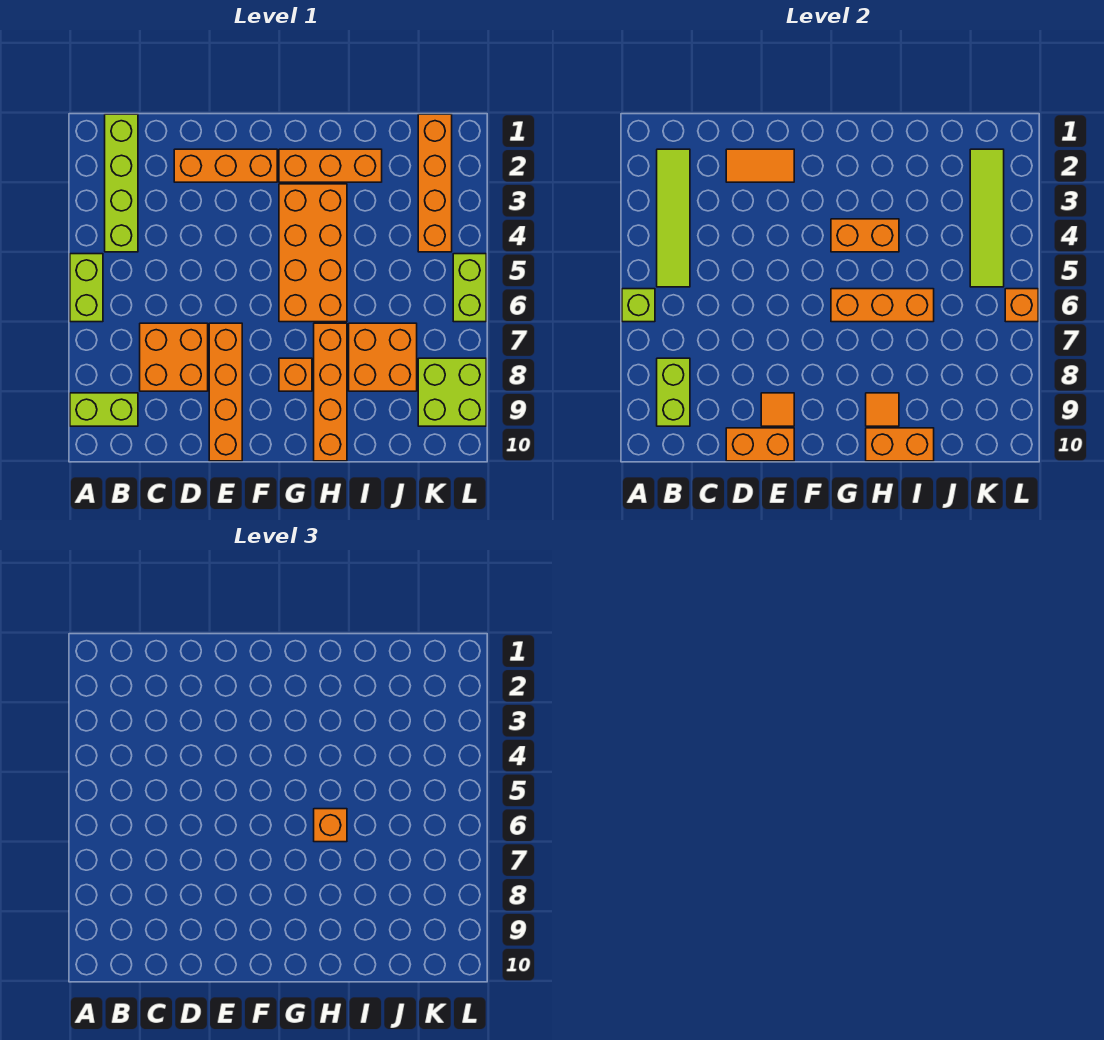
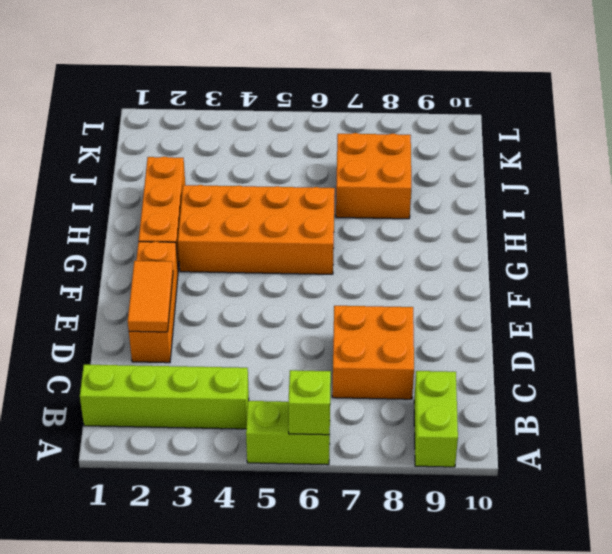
none -> orange brick E7:E10 level 1
none -> orange brick G8 level 1
none -> orange brick H7:H10 level 1

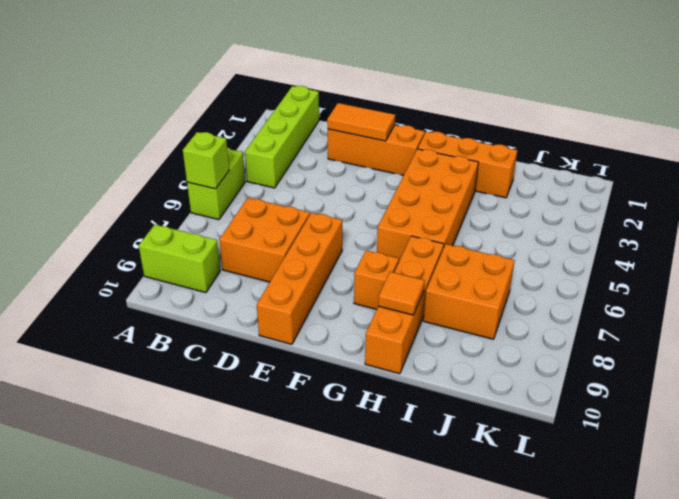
none -> orange brick K1:K4 level 1
none -> lime brick K8:L9 level 1
none -> lime brick L5:L6 level 1

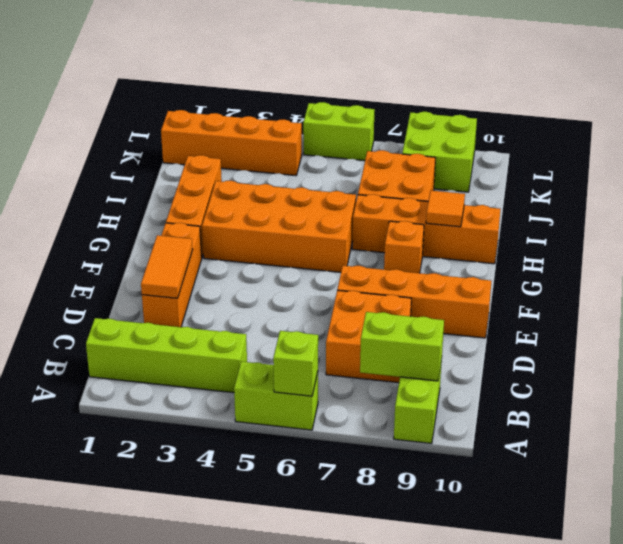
none -> lime tile B2:B5 level 2
none -> orange brick D10:E10 level 2
none -> orange tile E9 level 2

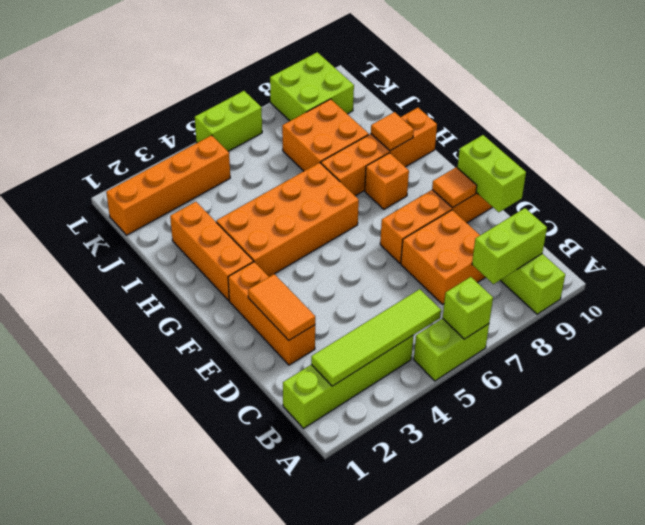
lime brick D10:E10 level 2 -> orange brick D10:E10 level 2
none -> orange brick G4:H4 level 2
none -> orange brick G6:I6 level 2
none -> orange brick H10:I10 level 2

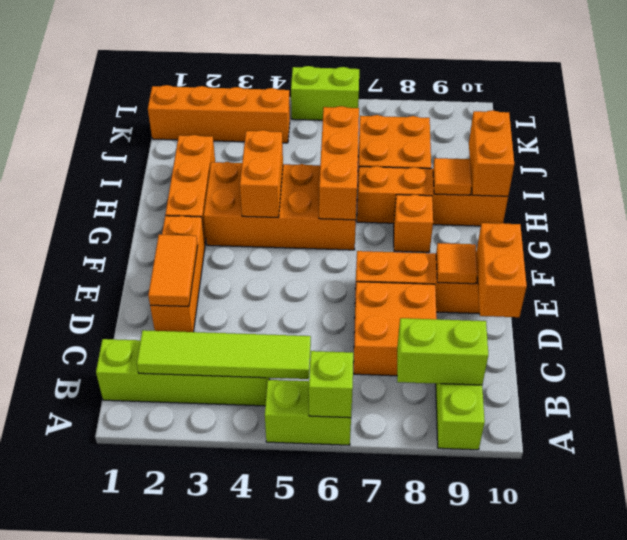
none -> lime brick K8:L9 level 1
none -> lime tile K2:K5 level 2
none -> orange brick L6 level 2

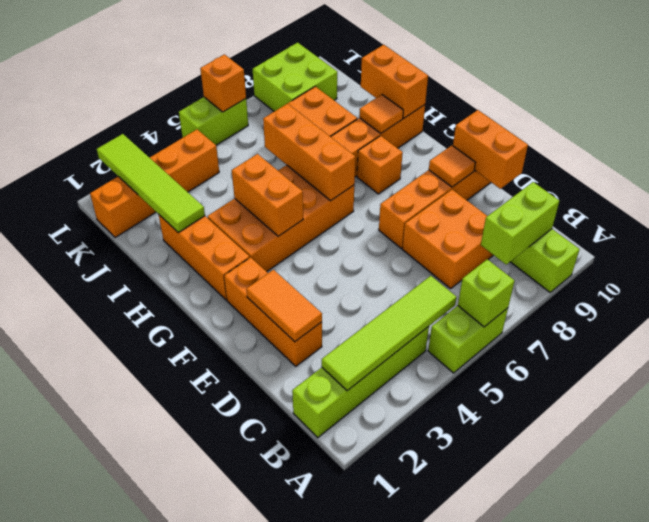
lime tile I2:L2 level 2 -> lime tile K2:K5 level 2
none -> orange brick H6 level 3

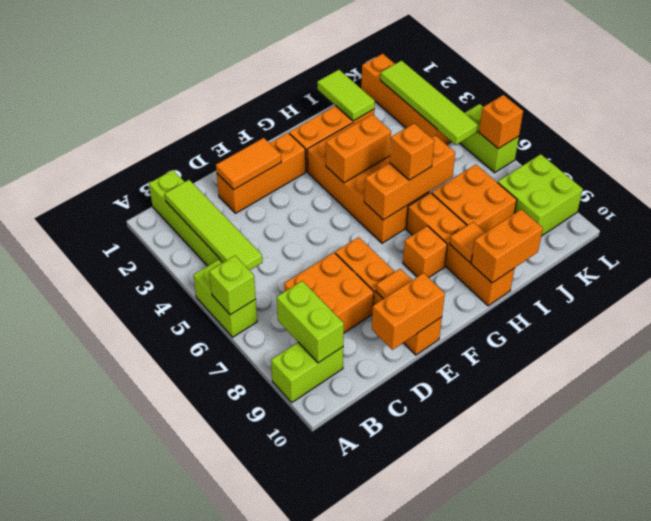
lime tile I1:I2 level 2 -> none

